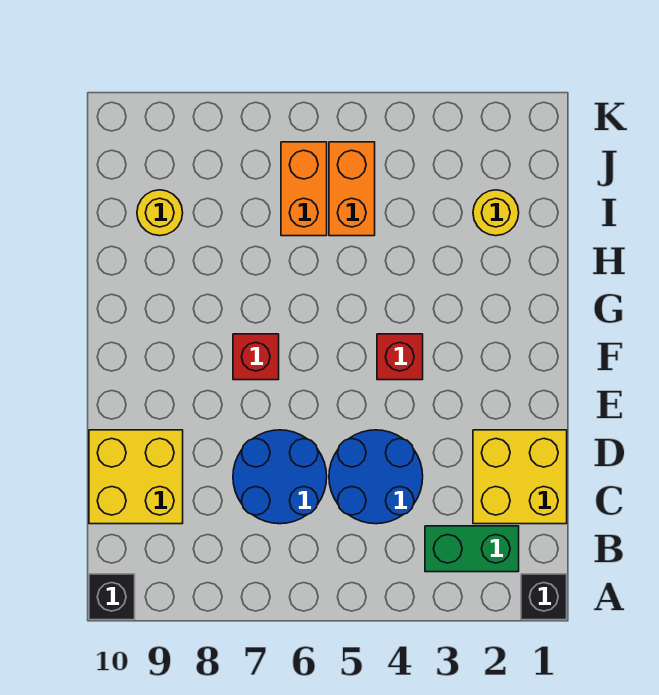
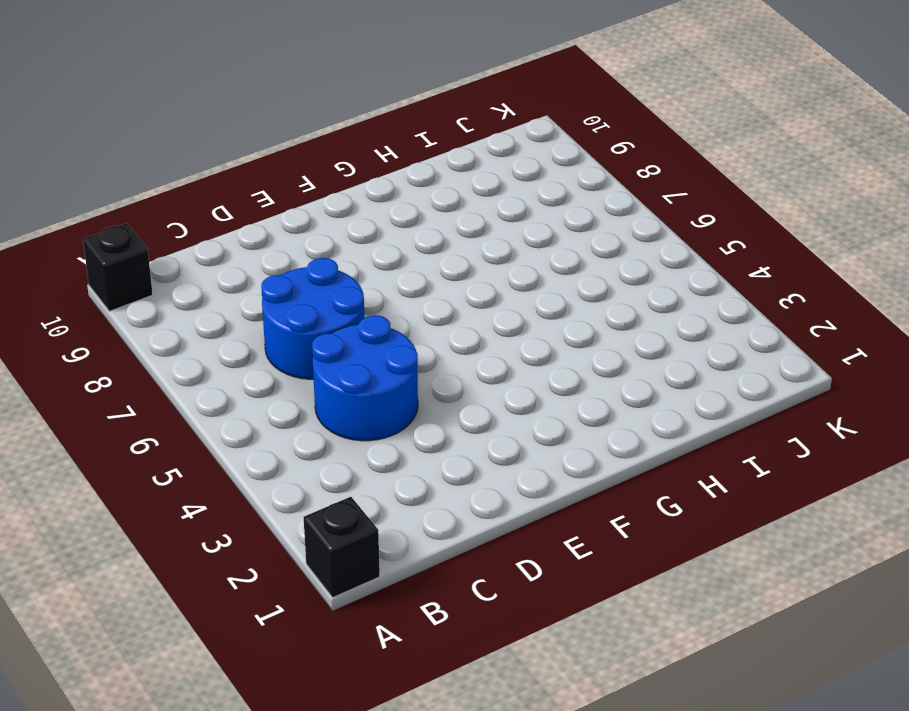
none -> green brick B2:B3 level 1
none -> yellow brick C1:D2 level 1
none -> yellow brick C9:D10 level 1

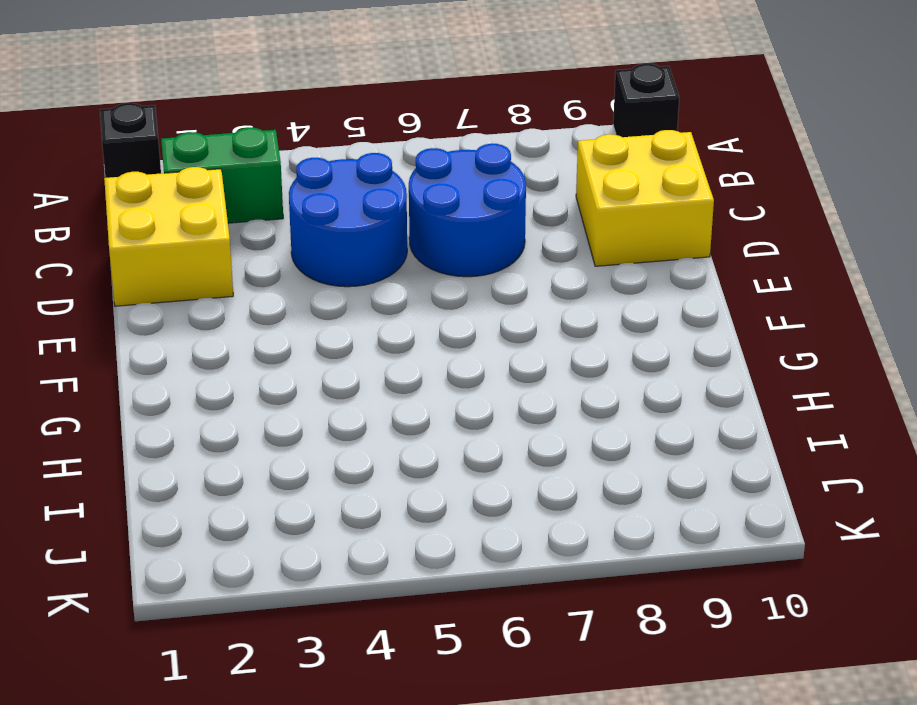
none -> red brick F4 level 1
none -> red brick F7 level 1
none -> yellow round brick I2 level 1

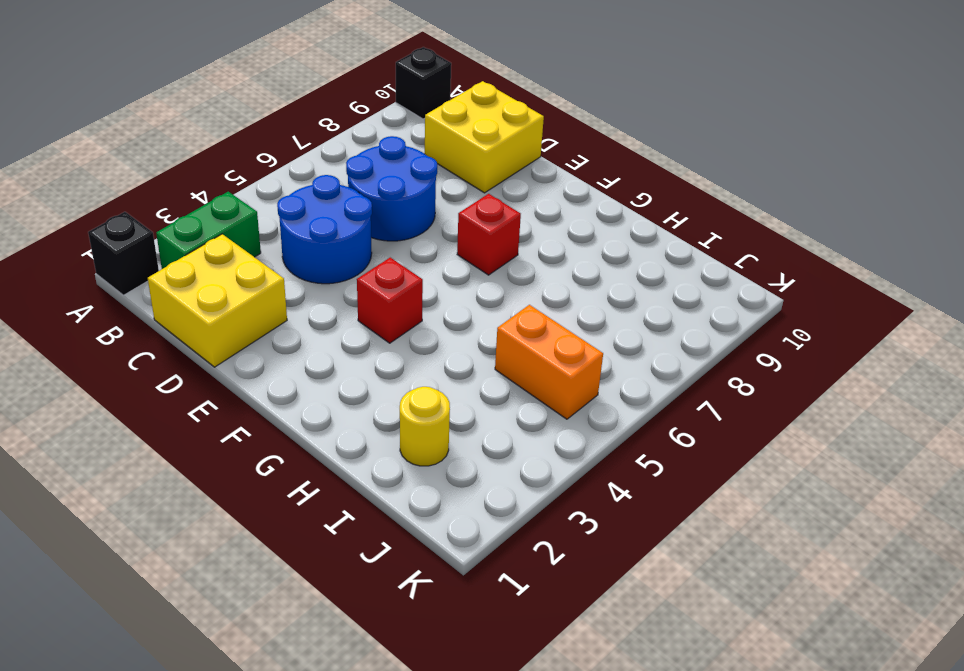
none -> orange brick I6:J6 level 1
none -> yellow round brick I9 level 1

